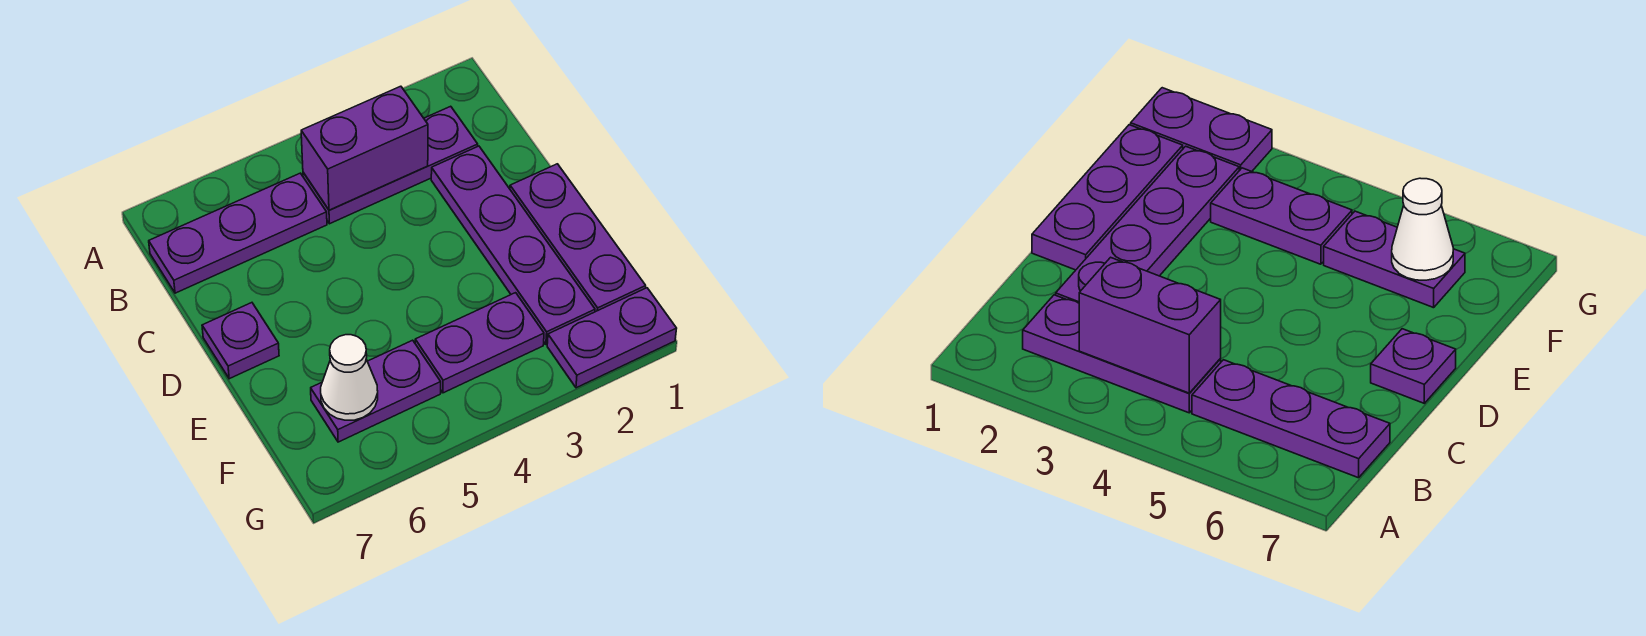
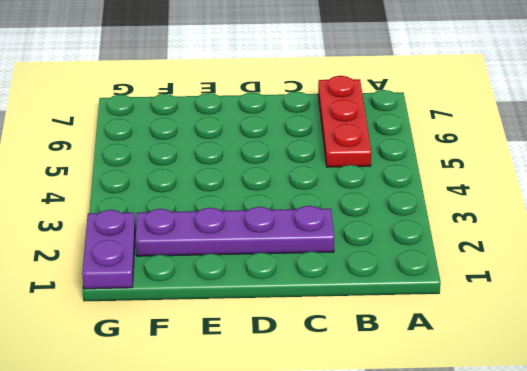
red plate B5:B7 level 1 -> purple plate B5:B7 level 1
none -> purple plate B2:B4 level 1
none -> purple plate D1:F1 level 1

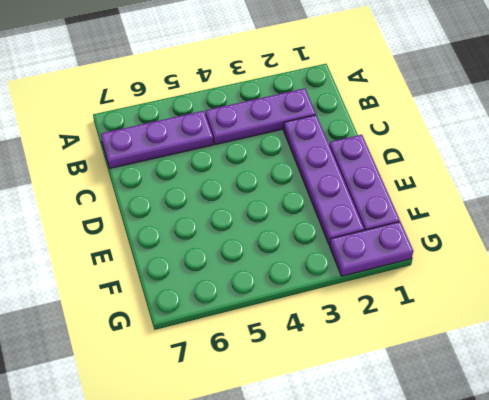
none -> purple plate D7 level 1
none -> purple plate F3:F4 level 1

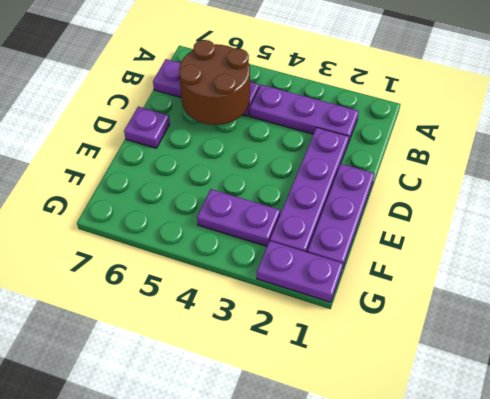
brown round brick B5:C6 level 2 -> none
none -> purple plate F5:F6 level 1
none -> purple brick B3:B4 level 2

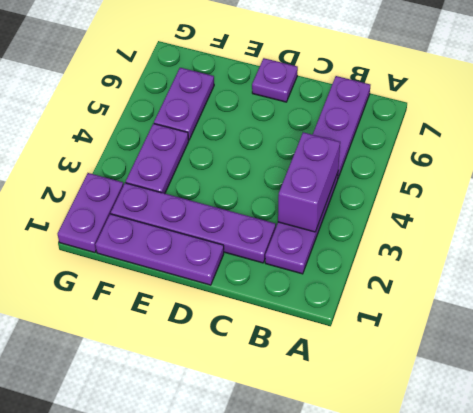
none -> white cone F6 level 2

